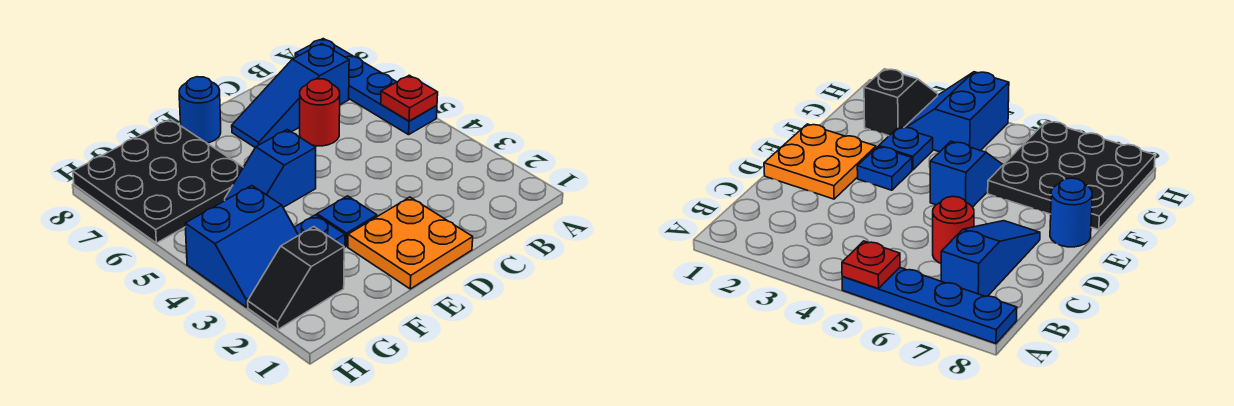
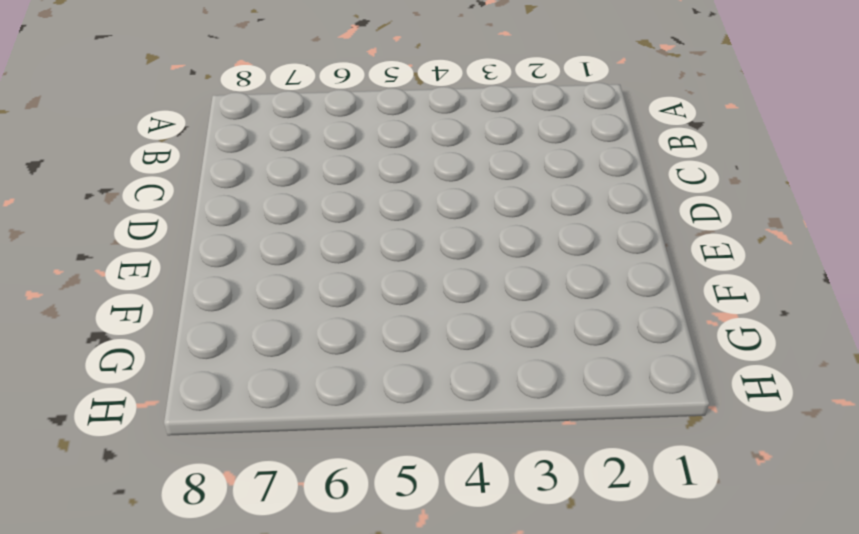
none -> blue plate A5:A8 level 1
none -> blue slope B7:D7 level 1 top B
none -> red round brick C6 level 1

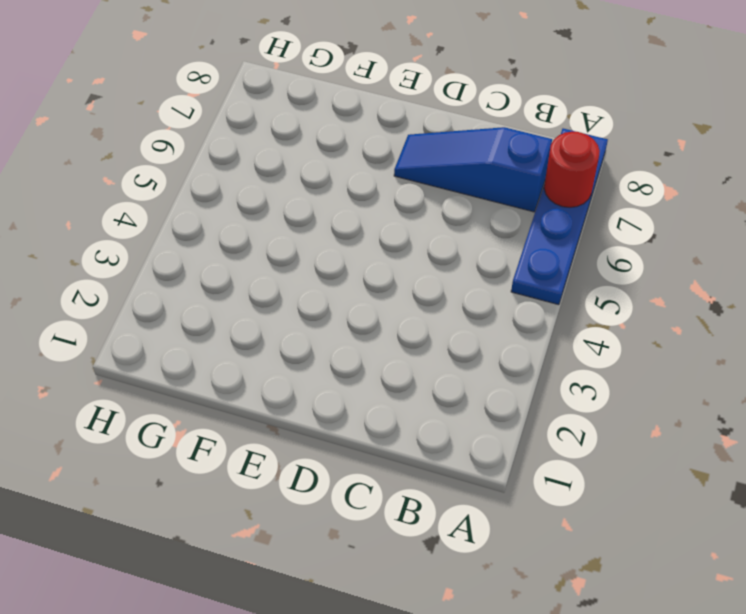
red round brick A7 level 2 -> red round brick C6 level 1
none -> orange plate D1:E2 level 1
none -> blue plate E3 level 1
none -> blue slope E5:F5 level 1 top E

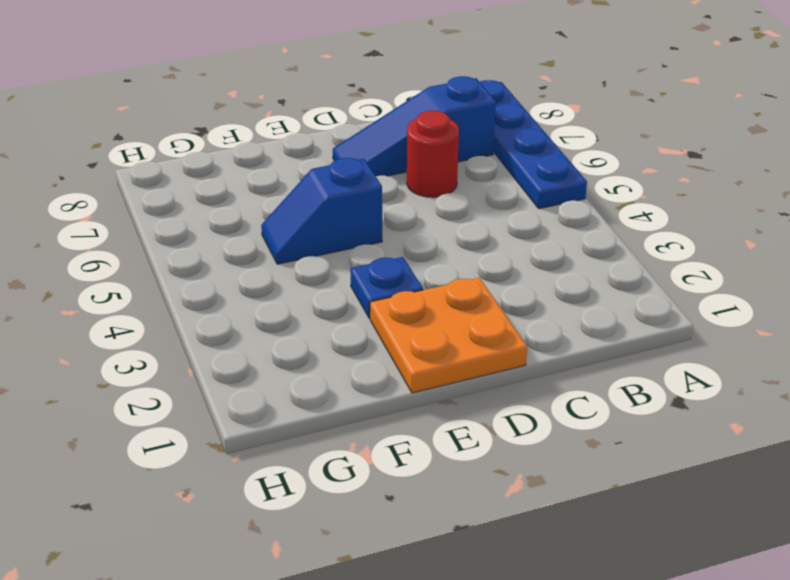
none -> blue round brick E8 level 1
none -> blue plate F3 level 1
none -> black plate F6:H8 level 1

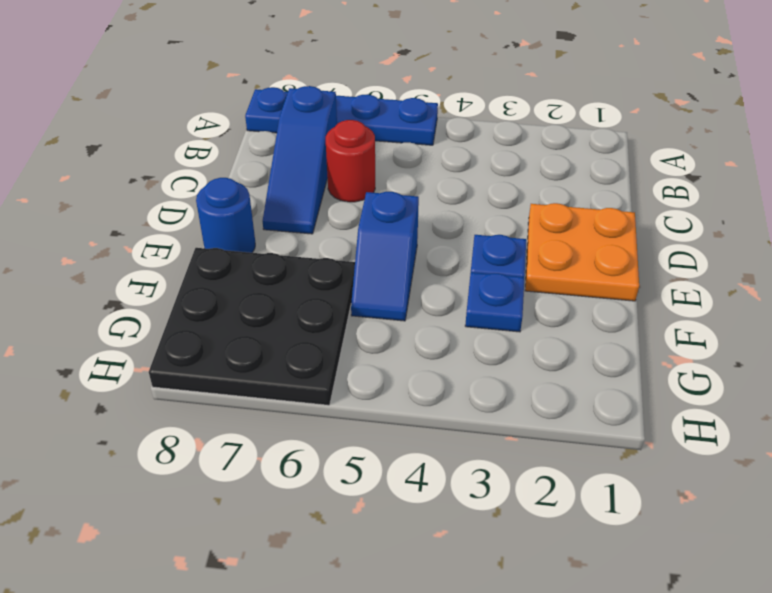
none -> black slope G2:H2 level 1 top G
none -> blue slope G3:H4 level 1 top 4
none -> red plate A5 level 2

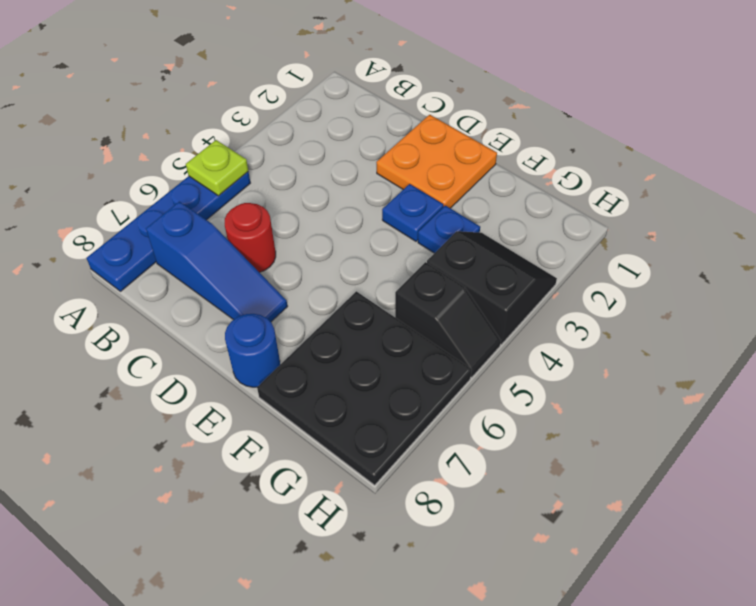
lime plate A5 level 2 -> red plate A5 level 2
black slope G3:H4 level 1 top 4 -> blue slope G3:H4 level 1 top 4
black slope G5:H5 level 1 top G -> black slope G2:H2 level 1 top G
none -> blue slope E5:F5 level 1 top E

